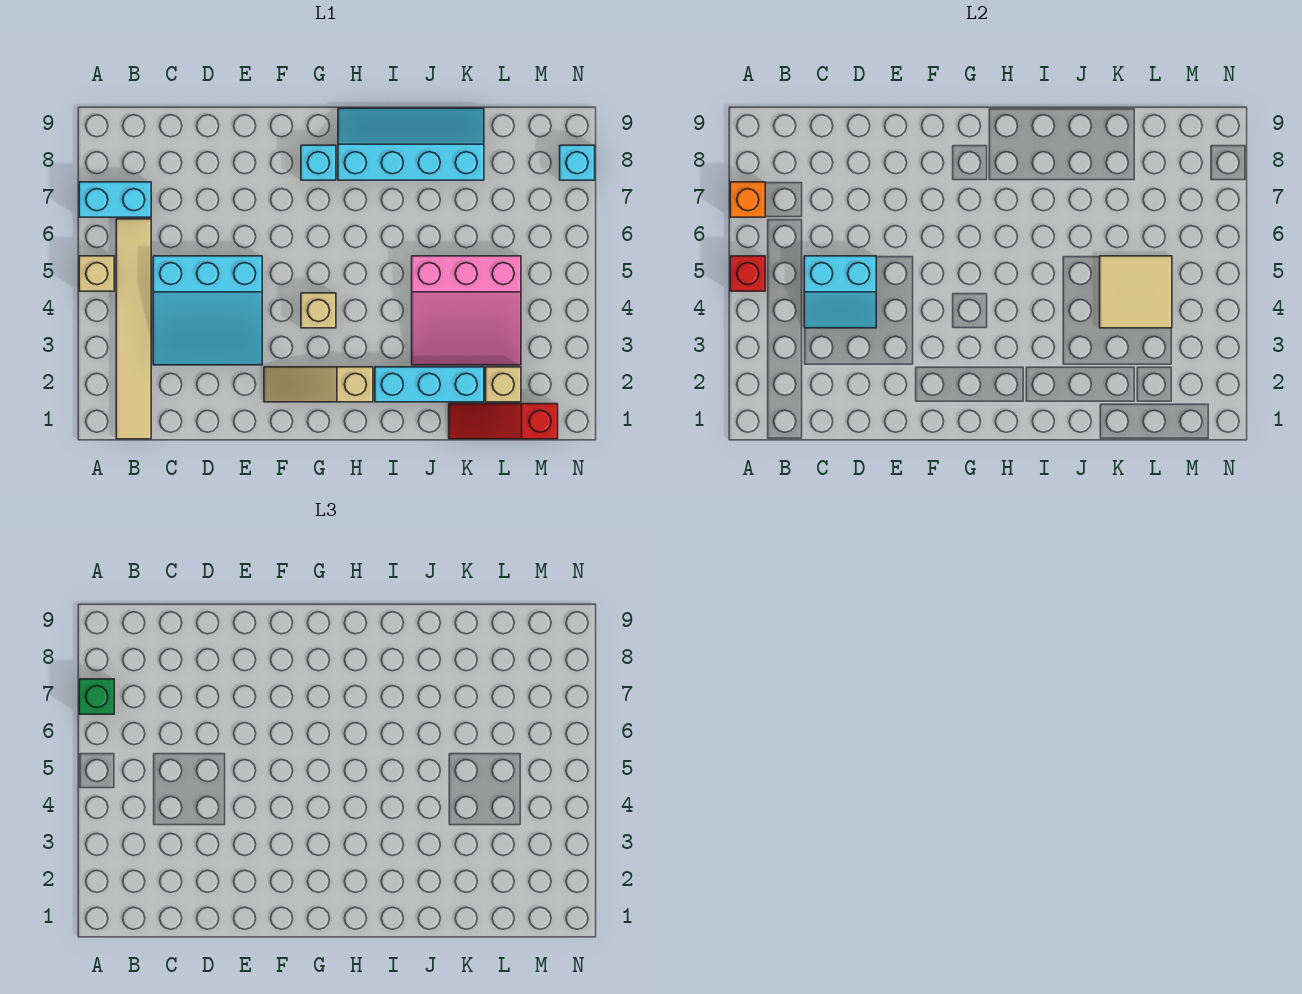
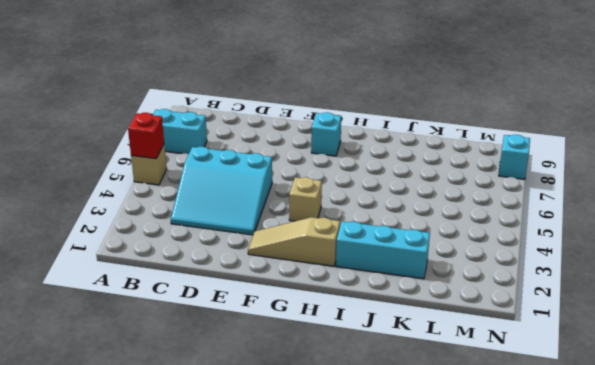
none -> tan tile B1:B6 level 1
none -> cyan slope H8:K9 level 1 top 8
none -> pink slope J3:L5 level 1 top 5

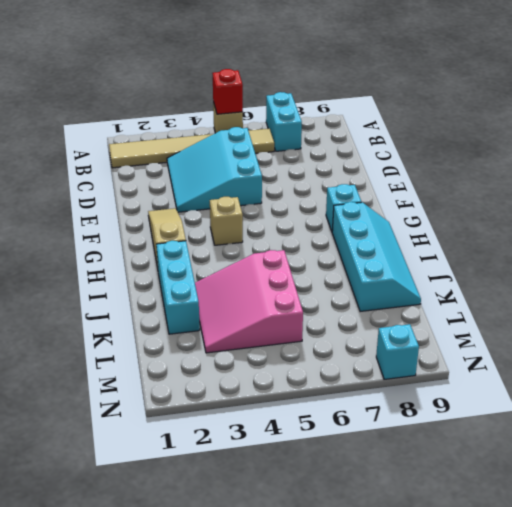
none -> red slope K1:M1 level 1 top M
none -> tan brick L2 level 1
none -> orange brick A7 level 2

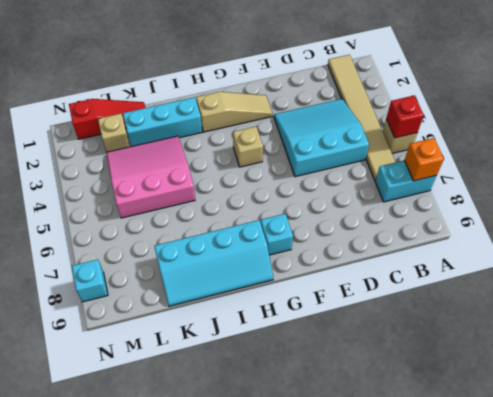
none -> cyan slope C4:D5 level 2 top 5
none -> tan tile K4:L5 level 2
none -> green brick A7 level 3

